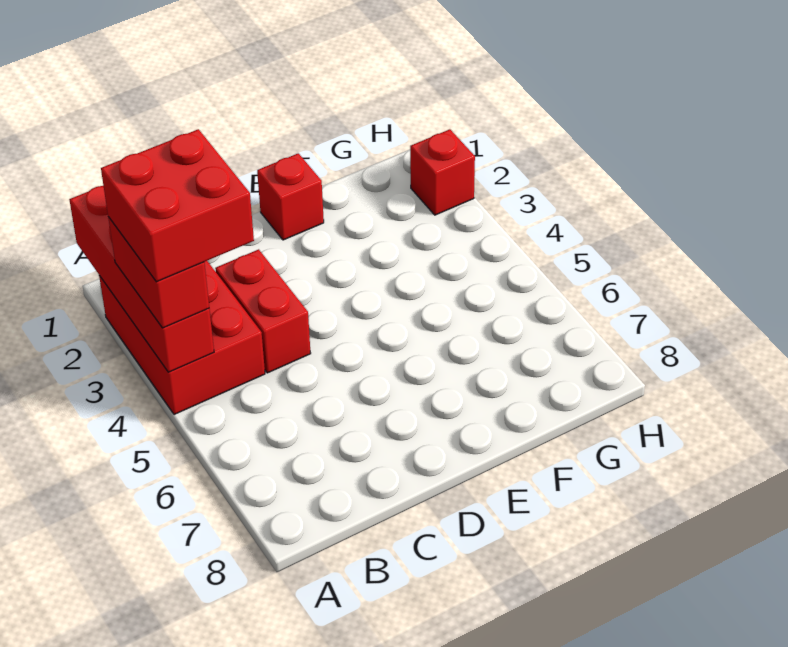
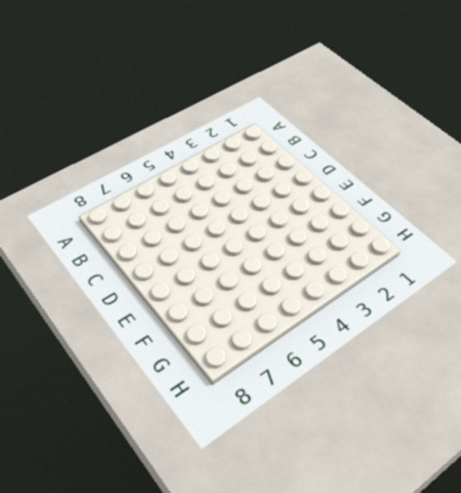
none -> red brick A2:B4 level 1
none -> red brick C3:C4 level 1

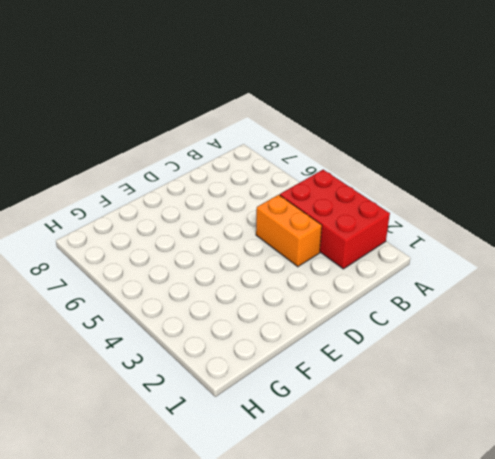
orange brick C3:C4 level 1 -> red brick C3:C4 level 1
none -> red brick E1 level 1
none -> red brick H2 level 1

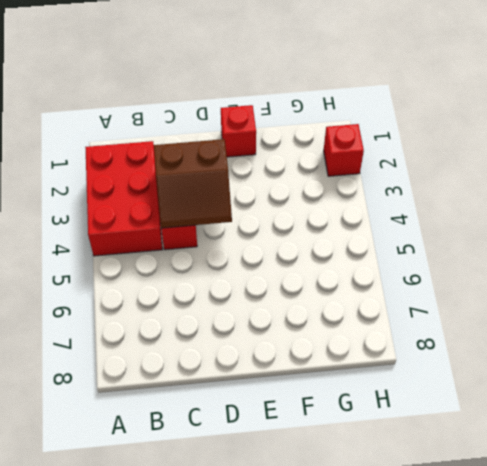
brown slope C3:D4 level 2 top 3 -> none
none -> red brick A1:A4 level 2
none -> red brick A3:A4 level 3

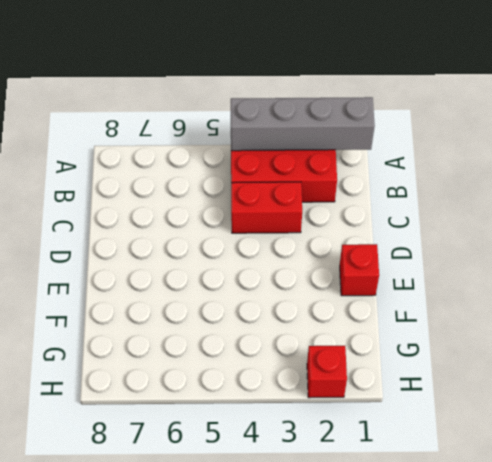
grey brick A1:A4 level 2 -> red brick A1:A4 level 2
none -> red brick A3:A4 level 3
none -> red brick A3:B4 level 4

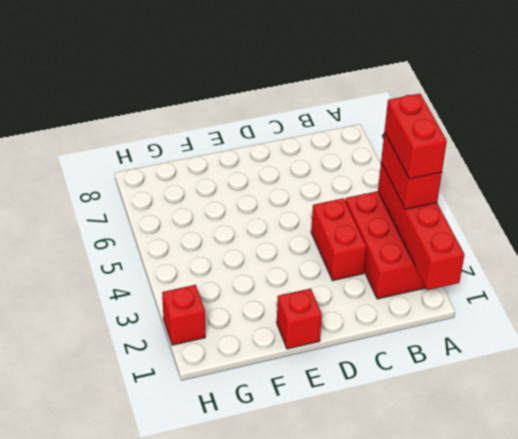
red brick A3:A4 level 4 -> red brick A3:B4 level 4

